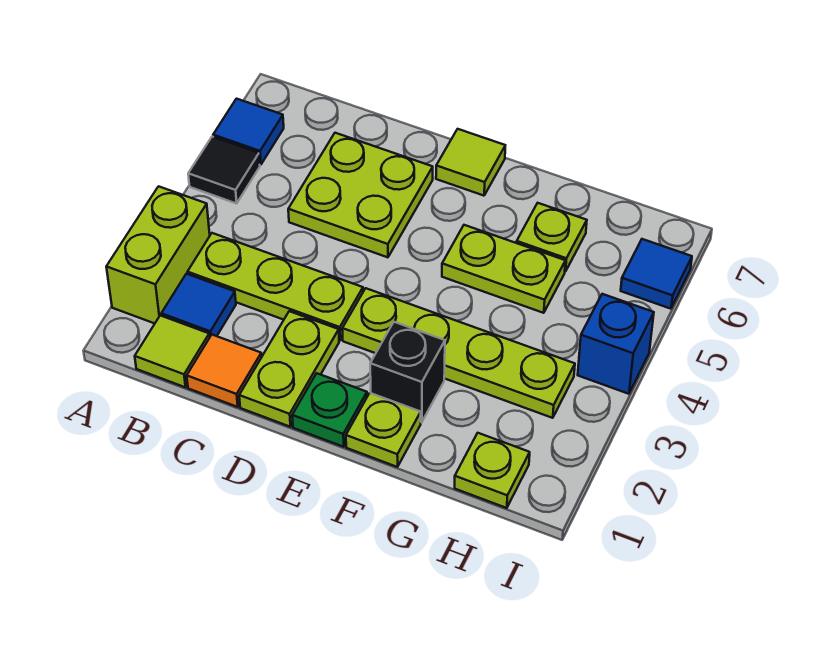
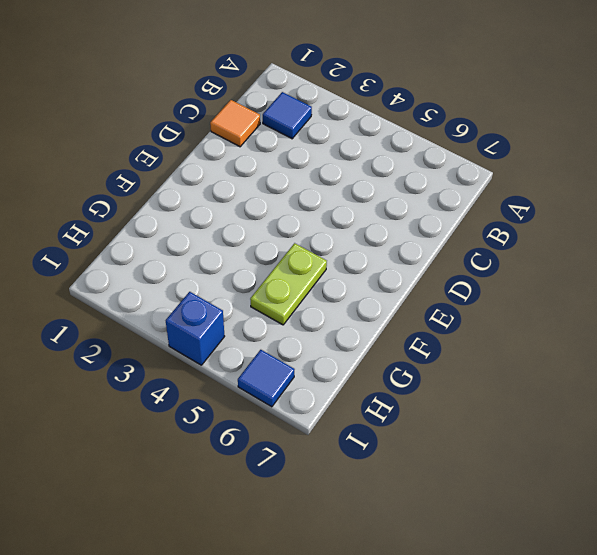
none -> lime brick A2:A3 level 1
none -> black tile A5 level 1
none -> blue tile A6 level 1

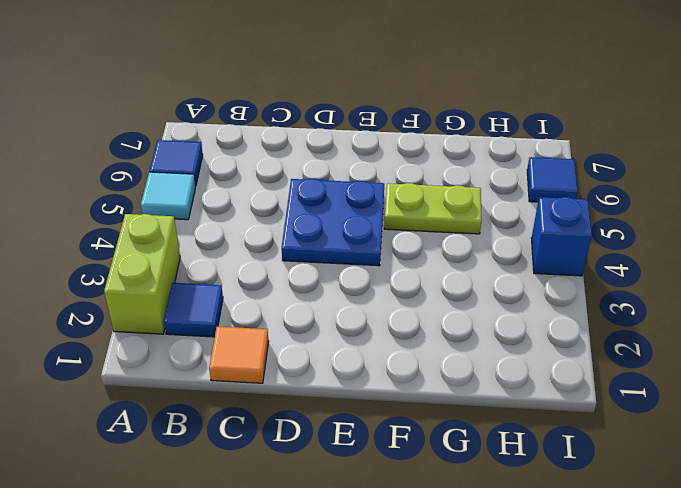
cyan tile A5 level 1 -> black tile A5 level 1
blue plate D4:E5 level 1 -> lime plate C5:D6 level 1
none -> lime tile B1 level 1
none -> lime plate B3:D3 level 1
none -> lime plate D1:D2 level 1

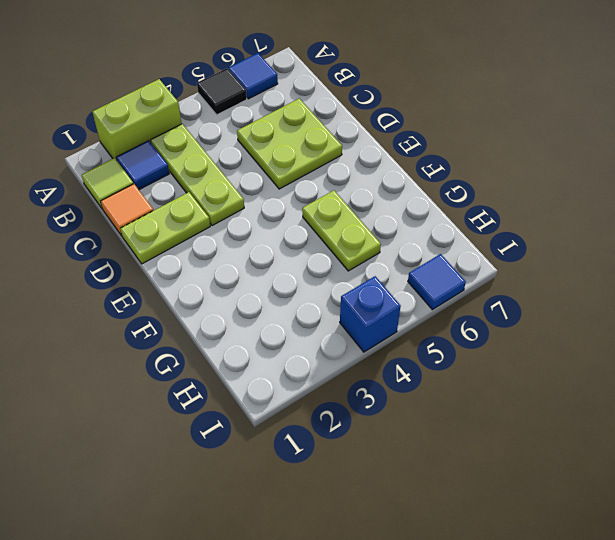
none -> green plate E1 level 1
none -> lime plate E3:H3 level 1
none -> lime tile E7 level 1

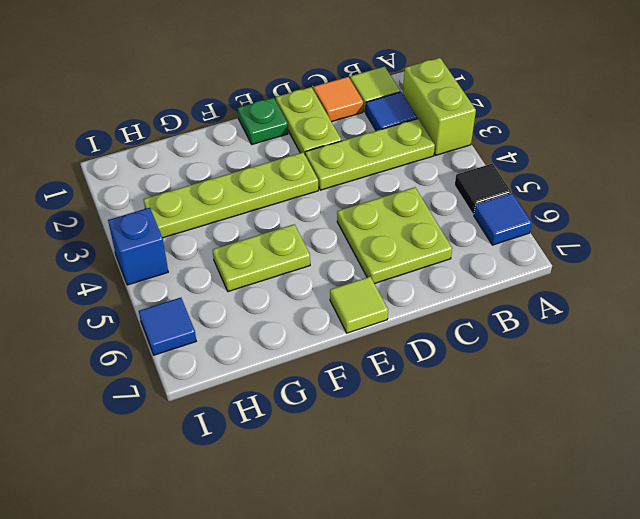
none -> lime plate F1 level 1
none -> black brick F2 level 1
none -> lime plate G6 level 1

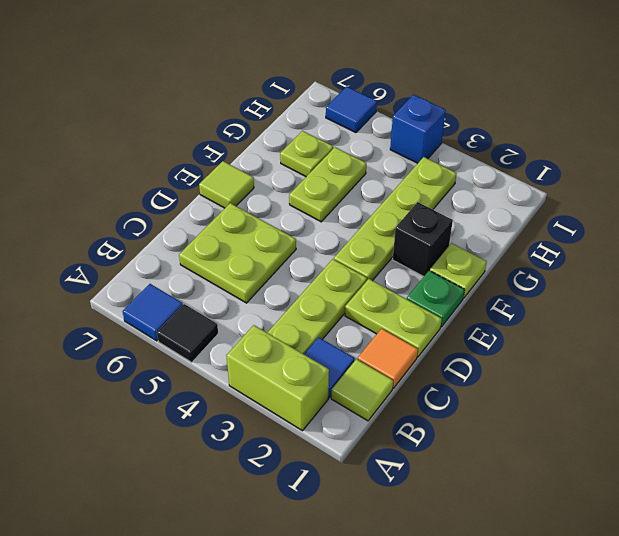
none -> lime plate H1 level 1

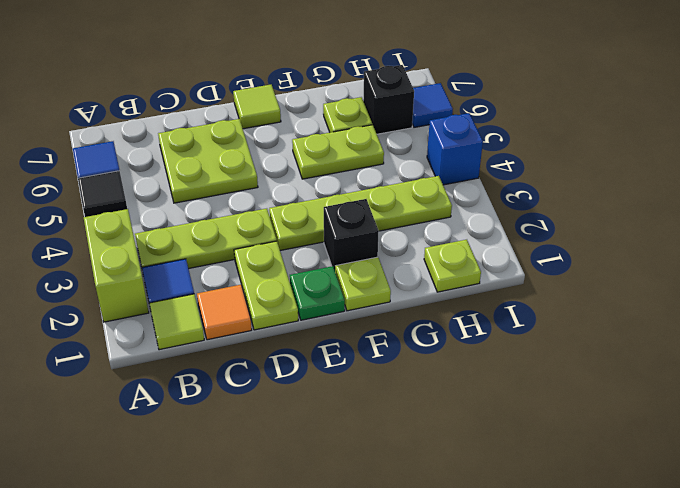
black brick H6 level 1 -> none

